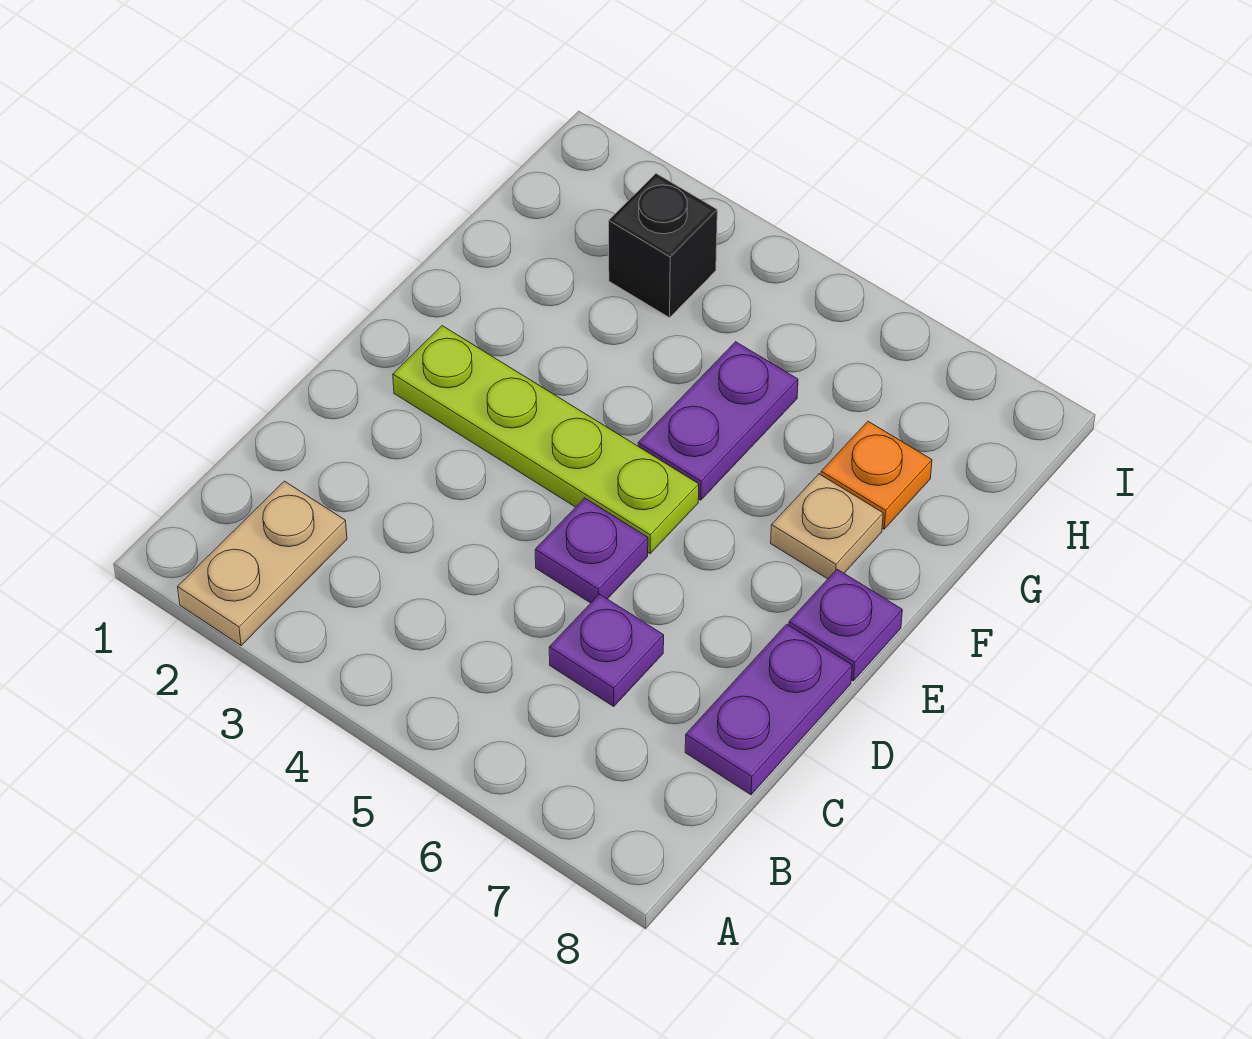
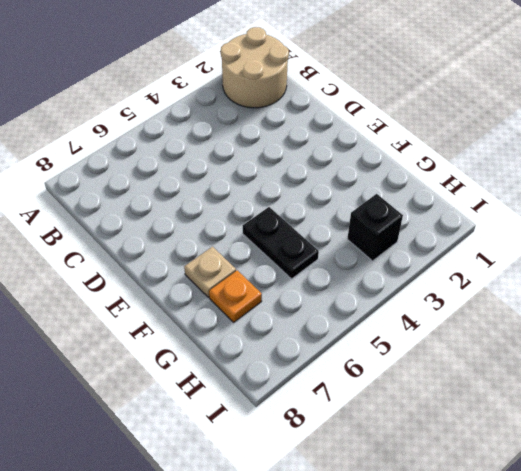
tan round brick A1:B2 level 1 -> tan plate A2:B2 level 1
black plate F5:G5 level 1 -> purple plate F5:G5 level 1
none -> purple plate C6 level 1
none -> purple plate C8:D8 level 1

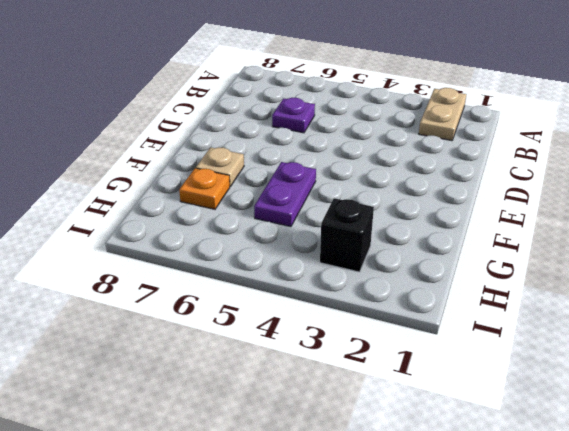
none -> purple plate C8:D8 level 1
none -> purple plate D5 level 1

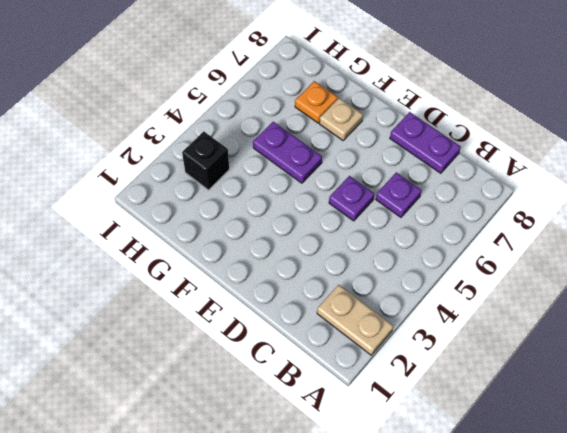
none -> lime plate E2:E5 level 1
none -> purple plate E8 level 1

